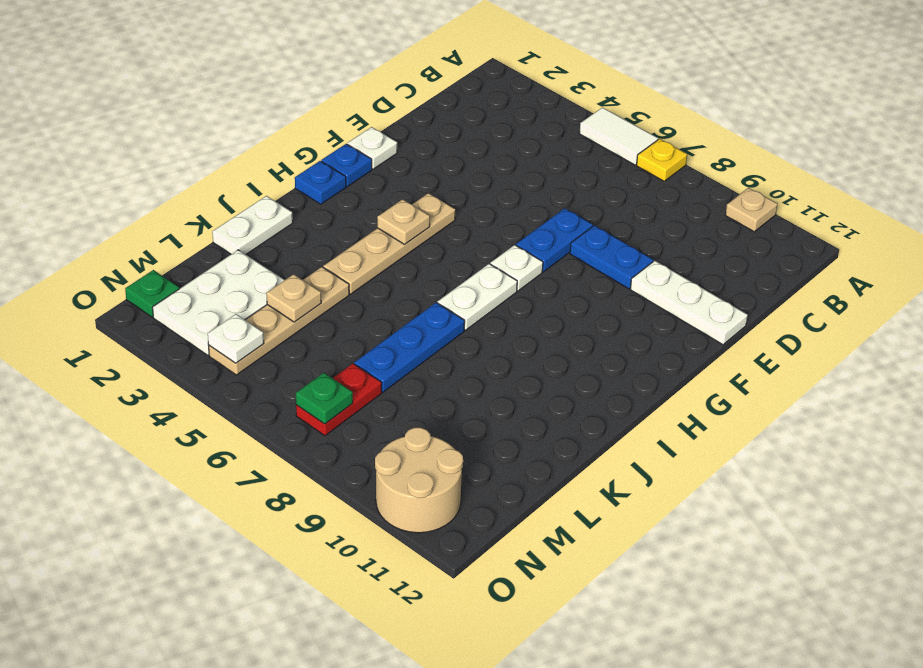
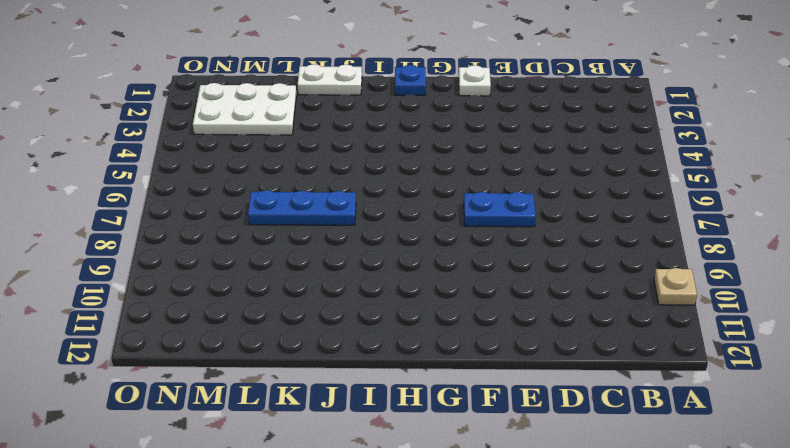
none -> white tile A5:A6 level 1
none -> yellow plate A7 level 1
none -> blue plate E8:E9 level 1

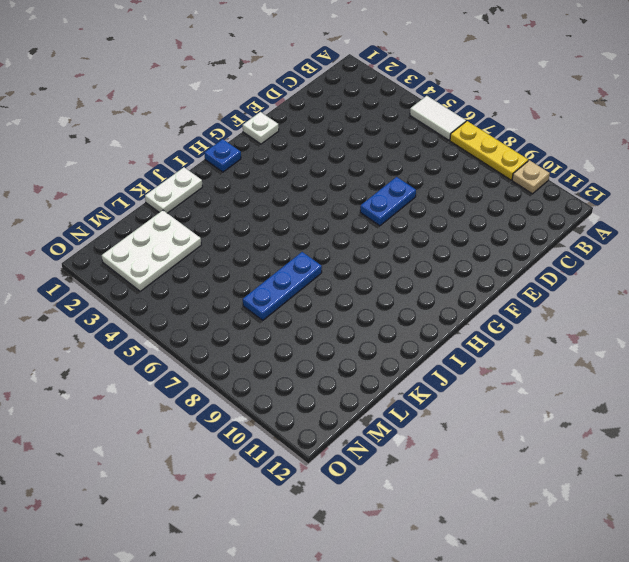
yellow plate A7:A9 level 1 -> yellow plate A7 level 1
none -> blue plate E8:E9 level 1
none -> white plate E10:E12 level 1
none -> blue plate G1 level 1

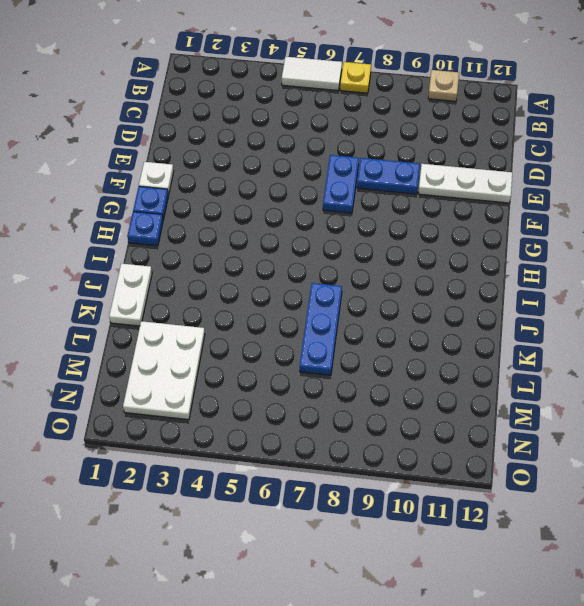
none -> tan plate G4:J4 level 1
none -> white plate G7 level 1
none -> white plate H7:I7 level 1

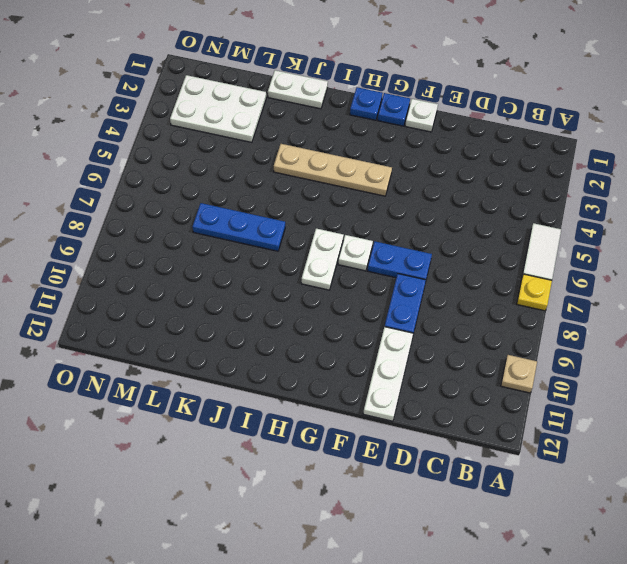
white plate H7:H8 level 1 -> white plate H7:I7 level 1
none -> tan plate K4:N4 level 1
none -> red plate M7:N7 level 1
none -> green plate N1 level 1

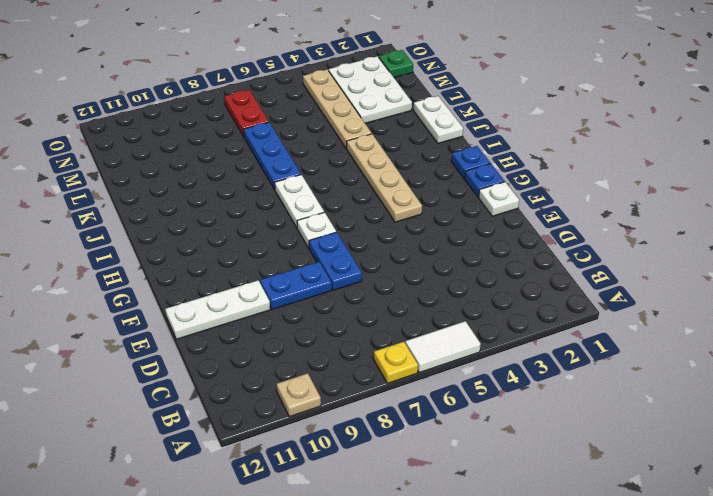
none -> tan round brick N10:O11 level 1
none -> tan plate H4 level 2
none -> tan plate L4 level 2

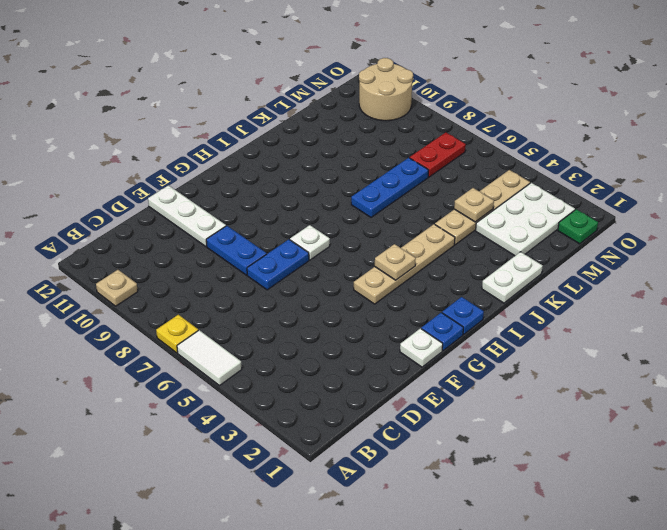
none -> white plate H7:I7 level 1
none -> white plate N4 level 2
none -> green plate N7 level 2

